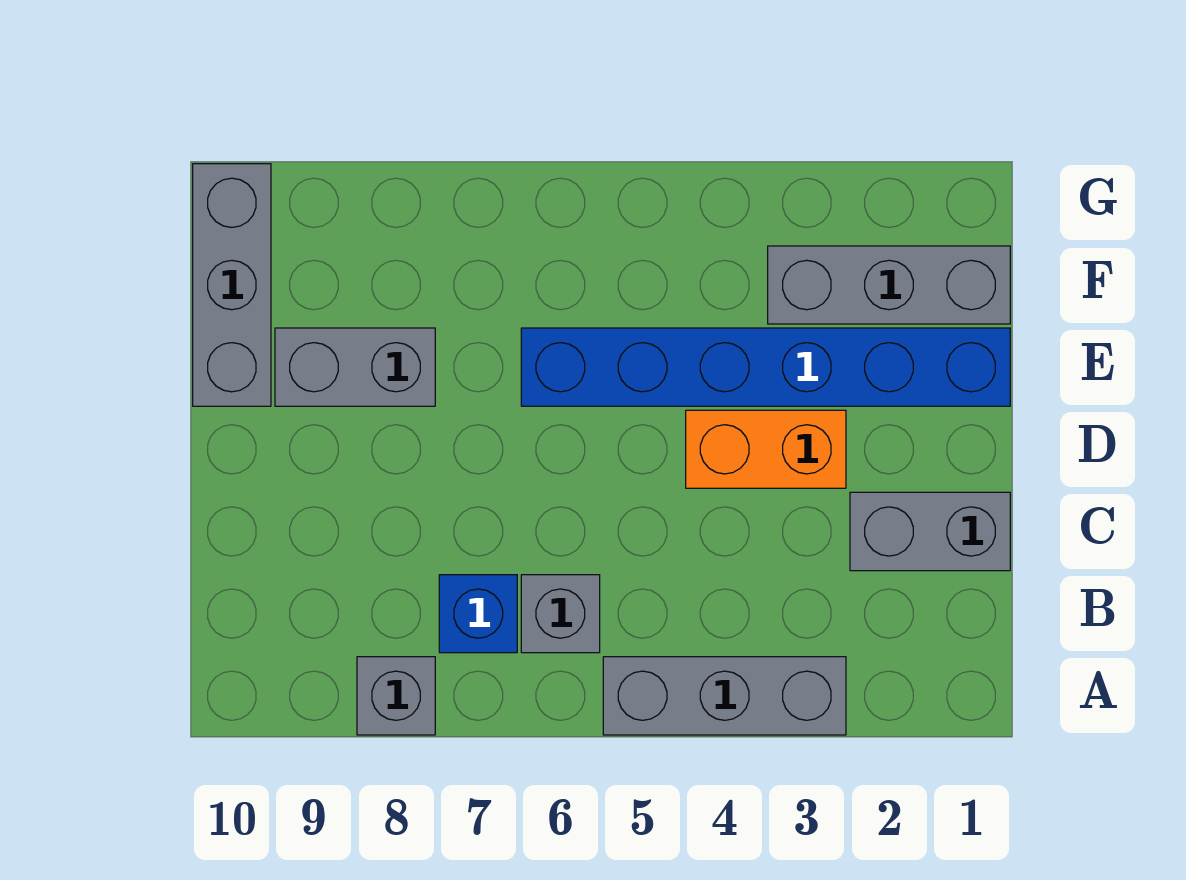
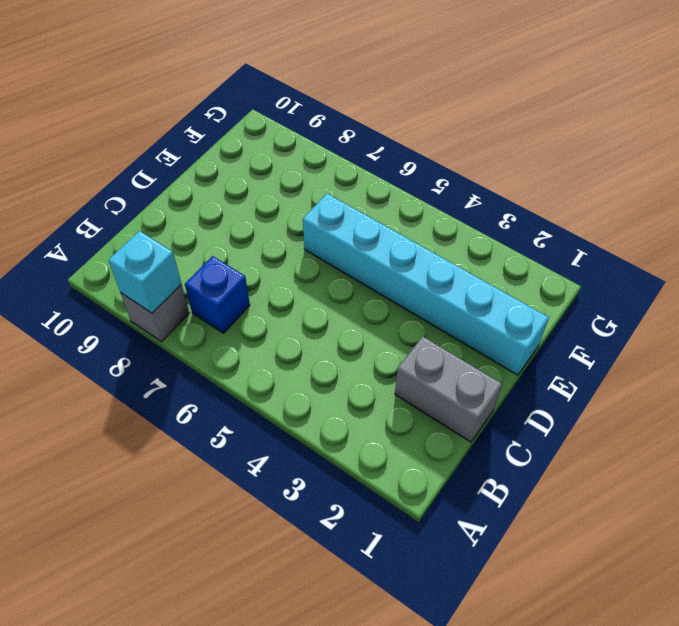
cyan brick A8 level 2 -> none
cyan brick E1:E6 level 1 -> blue brick E1:E6 level 1
none -> grey brick A3:A5 level 1
none -> grey brick B6 level 1

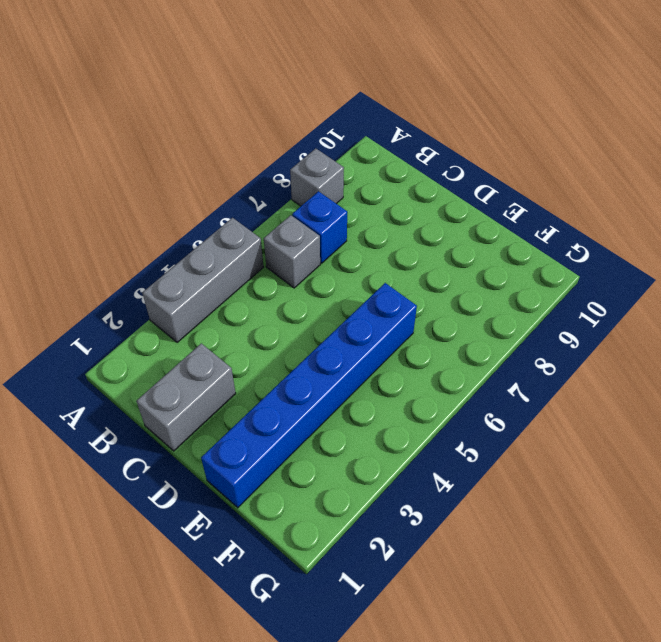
none -> orange brick D3:D4 level 1
none -> grey brick E8:E9 level 1

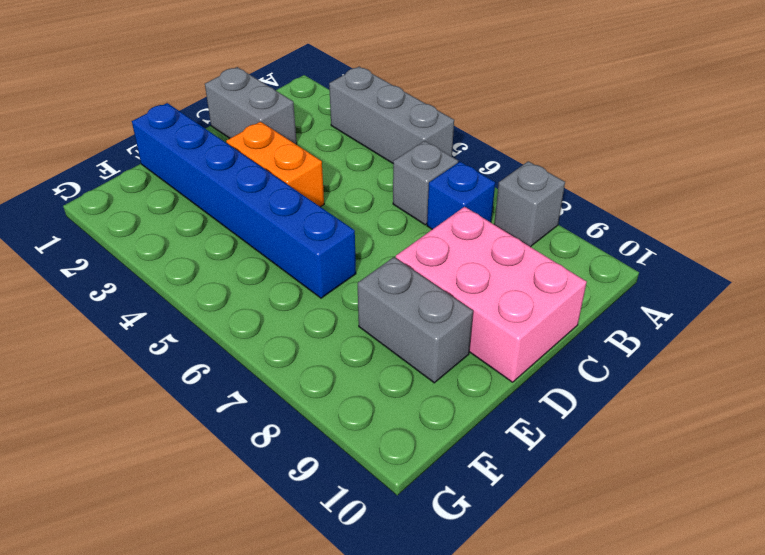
pink brick C8:D10 level 1 -> none
none -> grey brick E10:G10 level 1
none -> grey brick F1:F3 level 1

